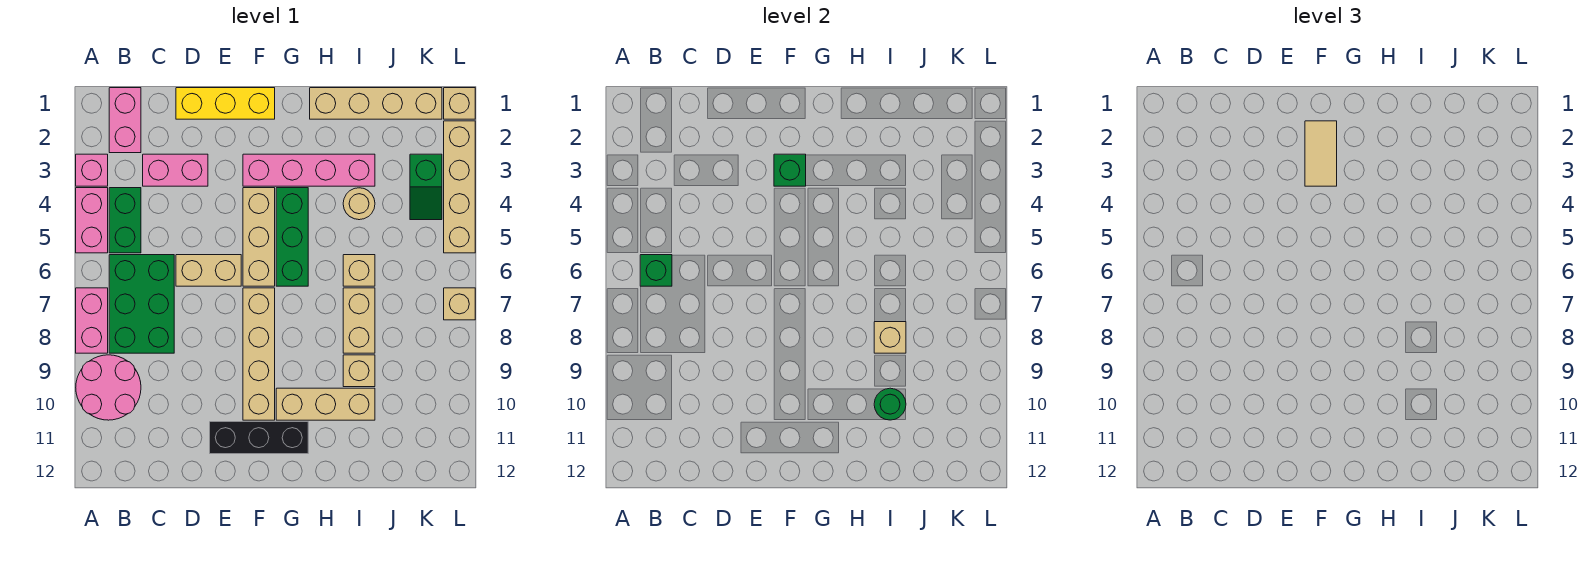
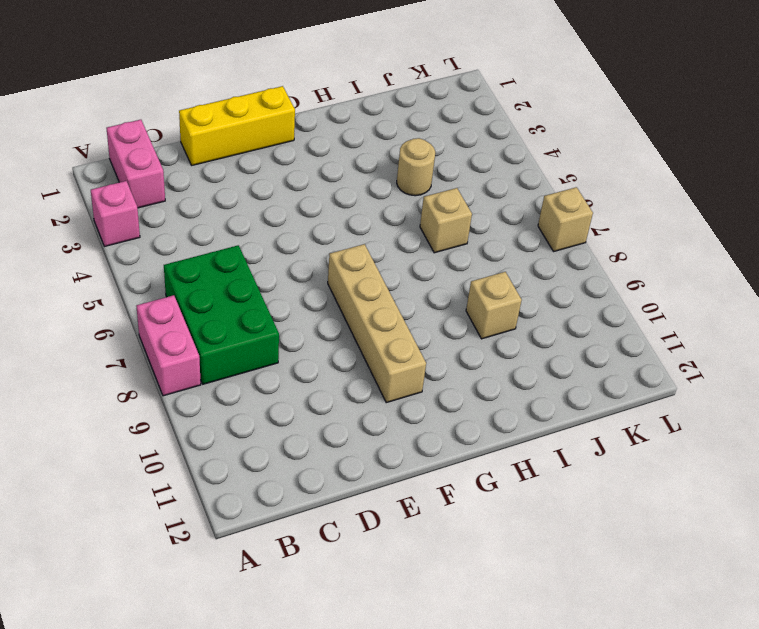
none -> pink brick A4:A5 level 1
none -> pink round brick A9:B10 level 1
none -> green brick B4:B5 level 1
none -> pink brick C3:D3 level 1

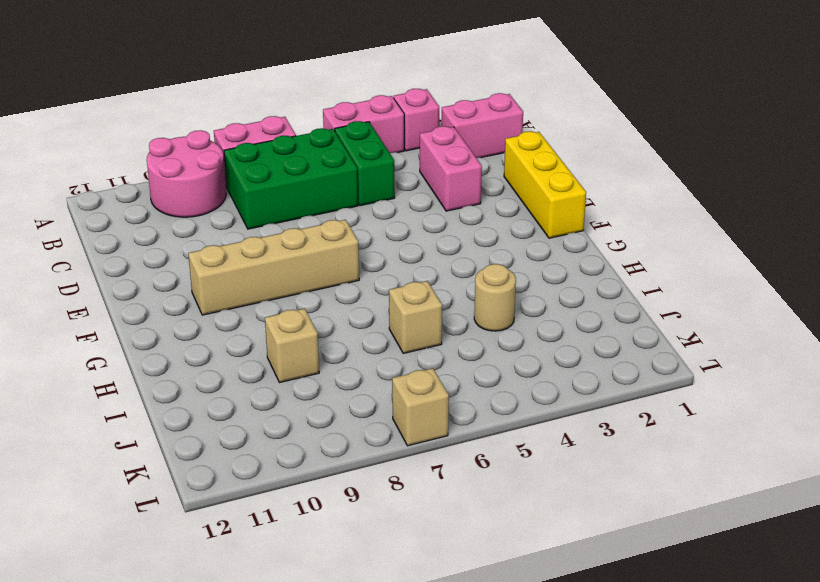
green brick B5:C5 level 1 -> green brick B4:B5 level 1
none -> tan brick D6:E6 level 1
none -> black brick E11:G11 level 1
none -> pink brick F3:I3 level 1
none -> tan brick F4:F6 level 1

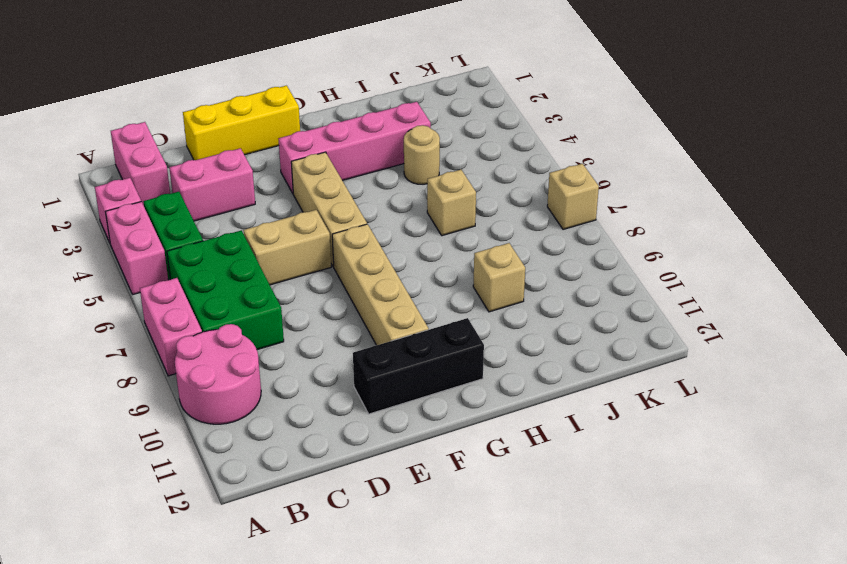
none -> green brick G4:G6 level 1
none -> tan brick G10:I10 level 1
none -> tan brick H1:K1 level 1
none -> tan brick I7:I8 level 1

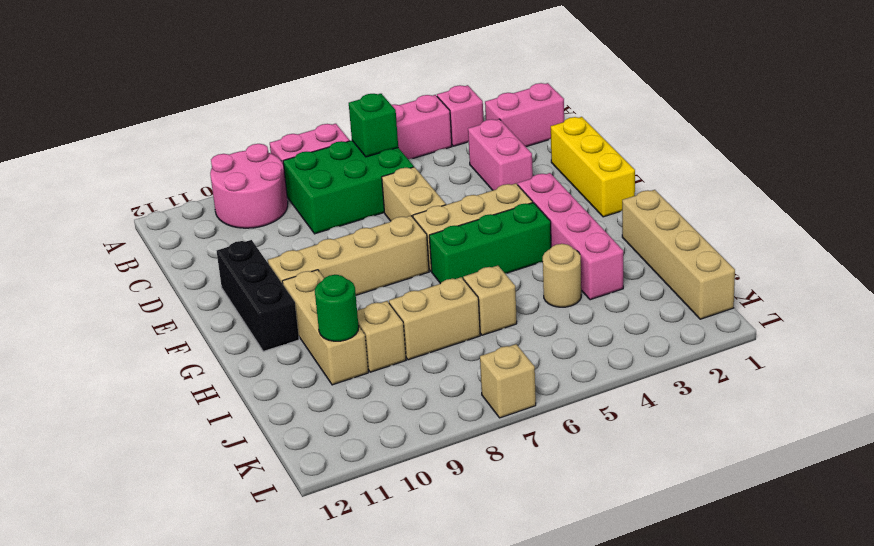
none -> green brick B4:B5 level 1
none -> green slope K3:K4 level 1 top 3
none -> tan brick L1 level 1
none -> tan brick L2:L5 level 1

